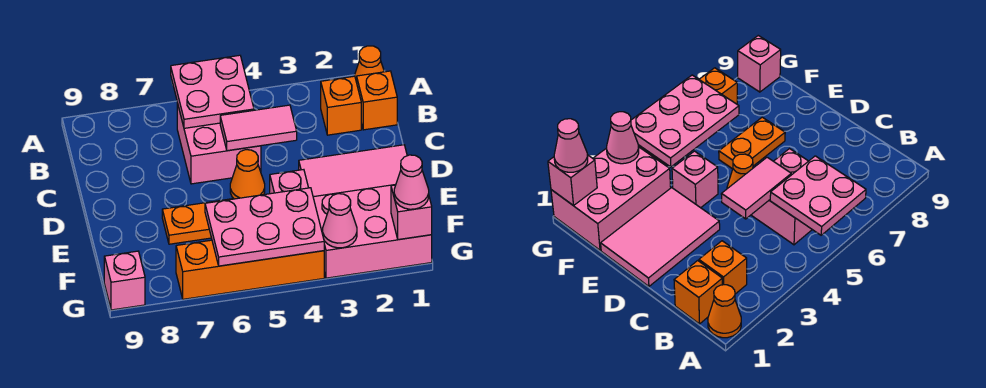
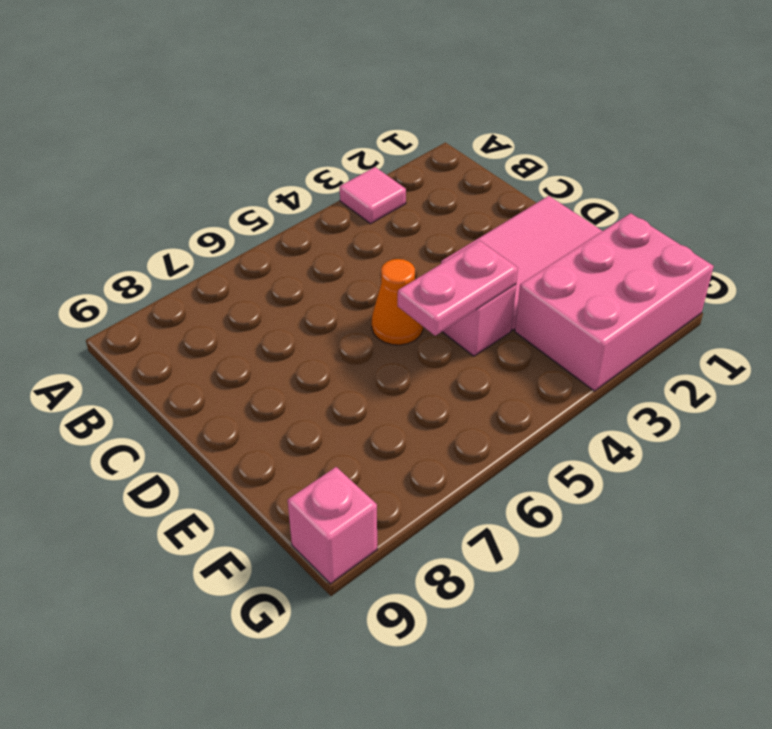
pink tile A3 level 1 -> none
pink plate E4:E5 level 2 -> none
none -> orange cone A1 level 1
none -> orange brick B1 level 1
none -> orange brick B2 level 1

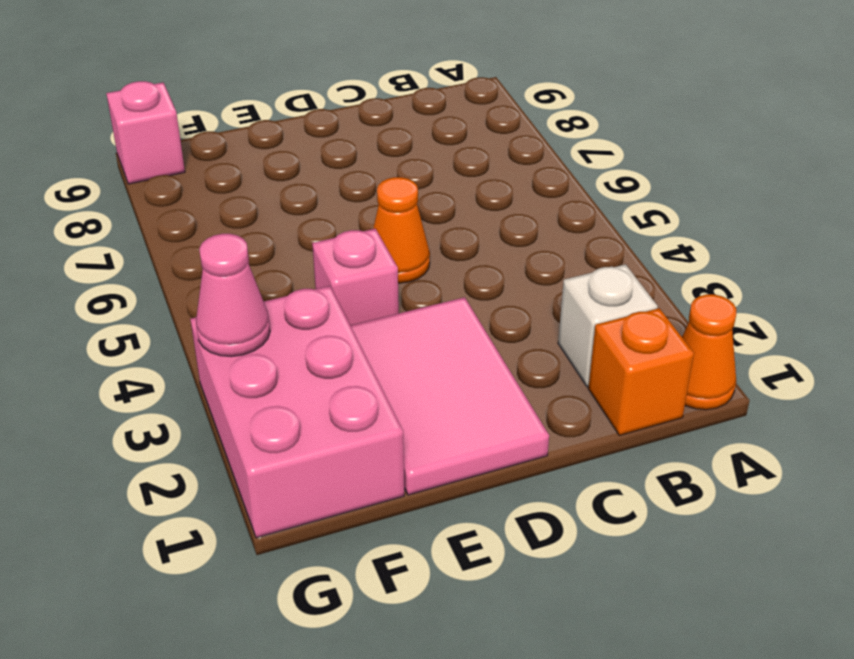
white brick B2 level 1 -> orange brick B2 level 1
none -> pink brick B5:C6 level 1
none -> orange plate E6:E7 level 1
none -> orange brick G4:G7 level 1

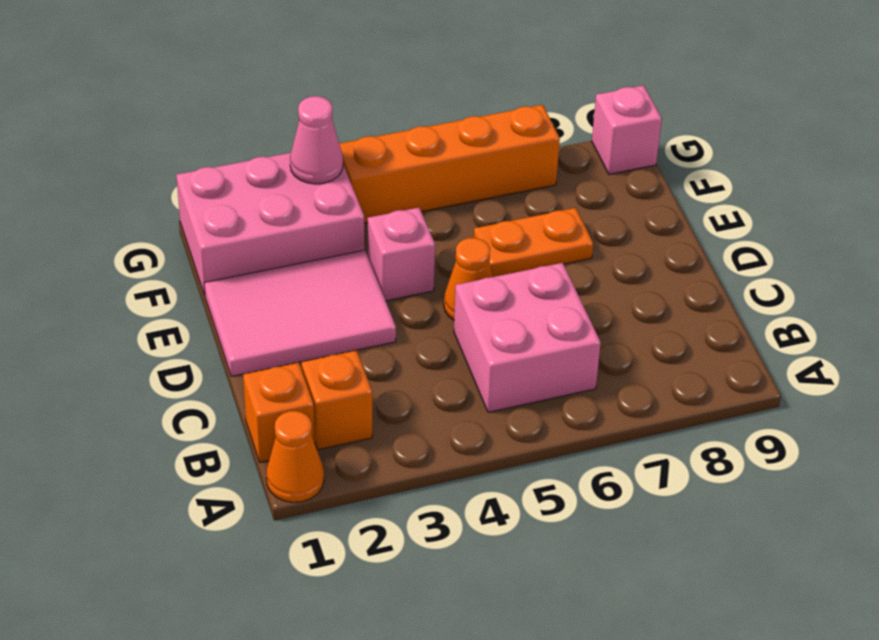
none -> pink plate A5:B6 level 2
none -> pink tile C4:C5 level 2
none -> pink plate F4:G6 level 2

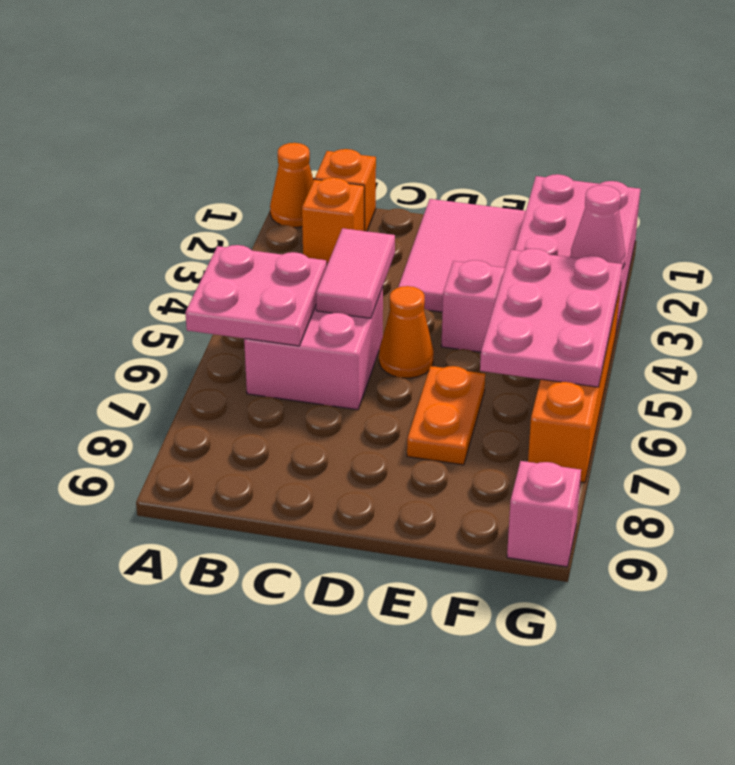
none -> pink brick G1 level 2
none -> pink cone G1 level 3

